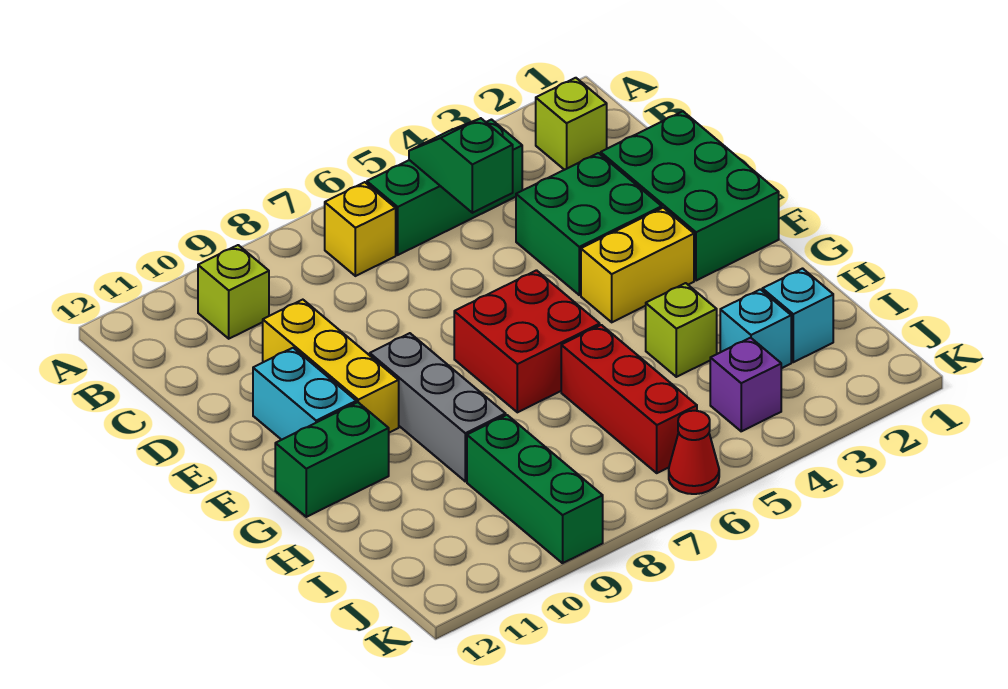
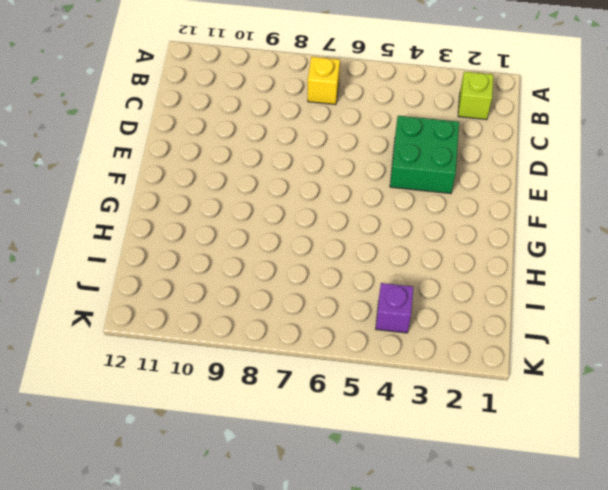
none -> green brick B4:B6 level 1
none -> lime brick B10 level 1
none -> green brick D1:F2 level 1

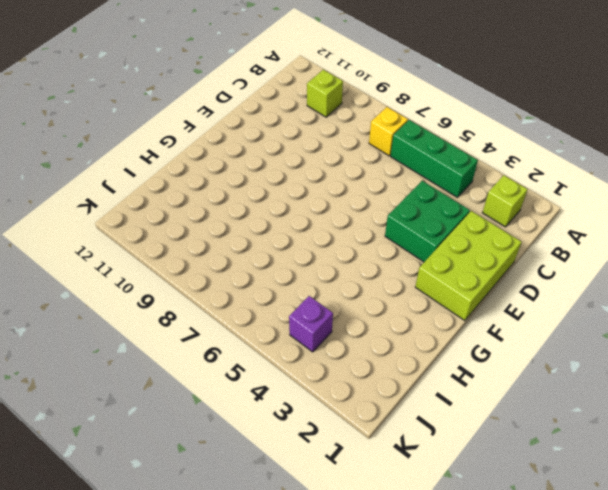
lime brick D1:F2 level 1 -> green brick D1:F2 level 1
none -> yellow brick D10:F10 level 1
none -> cyan brick E11:F11 level 1
none -> yellow brick F3:F4 level 1

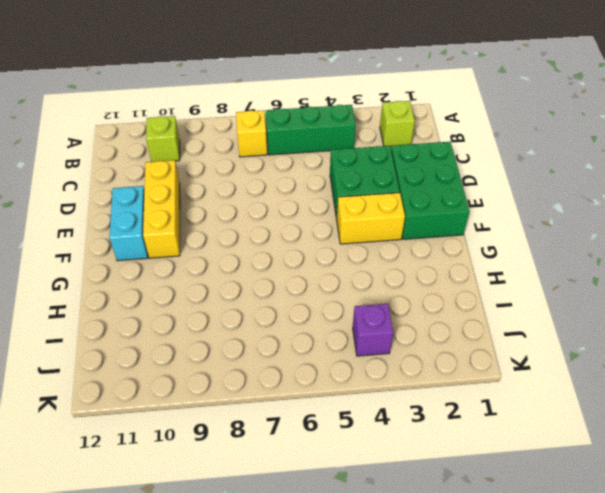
none -> red brick F6:G7 level 1
none -> grey brick F9:H9 level 1
none -> green brick G11:G12 level 1

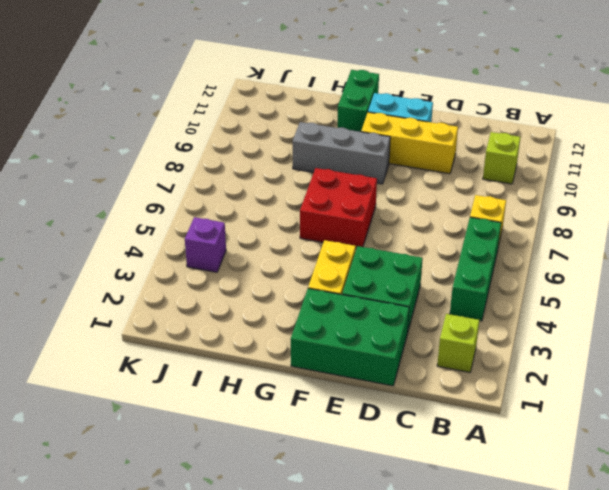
none -> lime brick H4 level 1
none -> red brick H6:J6 level 1
none -> cyan brick I2 level 1

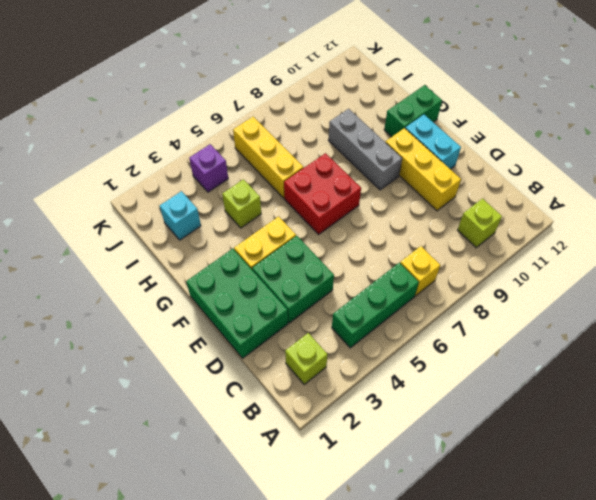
yellow brick H6:J6 level 1 -> red brick H6:J6 level 1
none -> cyan brick I3 level 1
none -> green brick I9:K9 level 1
none -> red cone K6 level 1

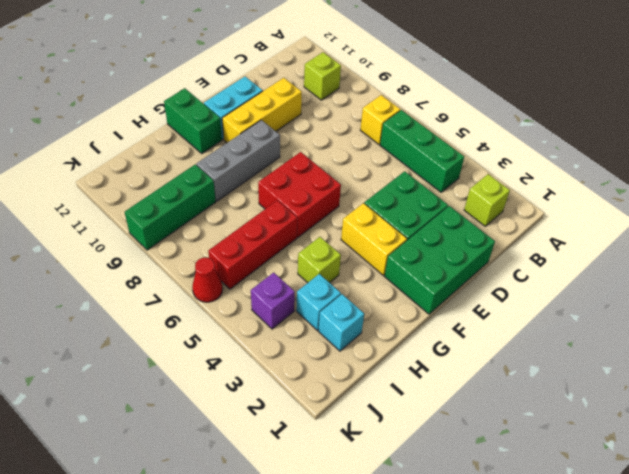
none -> green slope B5:C5 level 2 top C

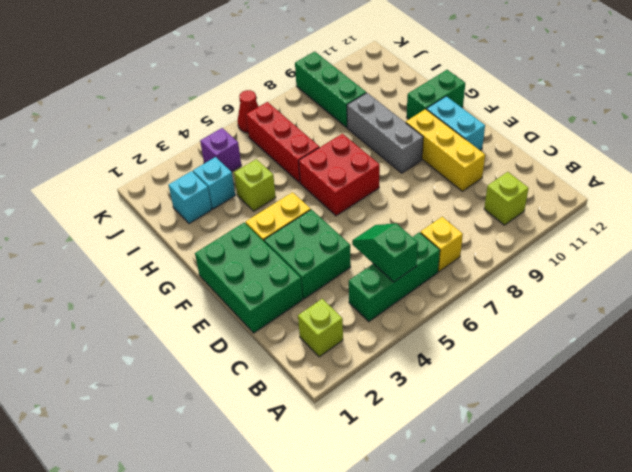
green slope B5:C5 level 2 top B -> green slope B5:C5 level 2 top C

